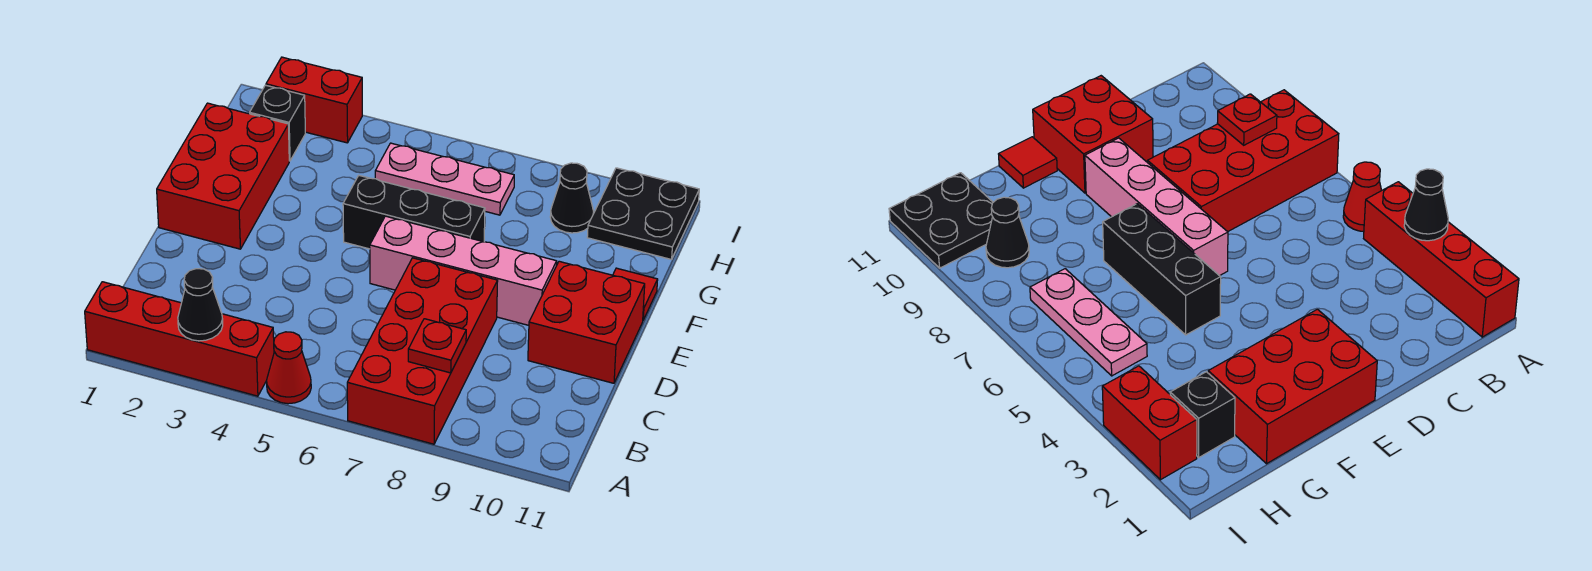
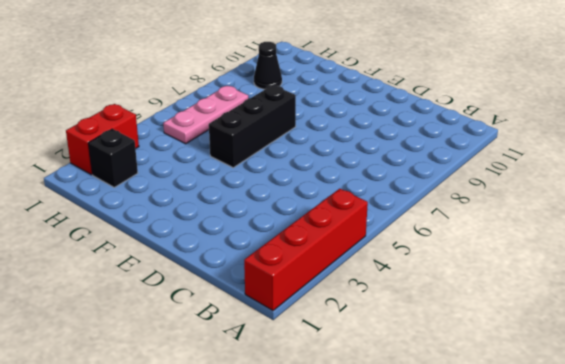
none -> red cone A5 level 1
none -> red brick A7:D8 level 1
none -> red brick D10:E11 level 1

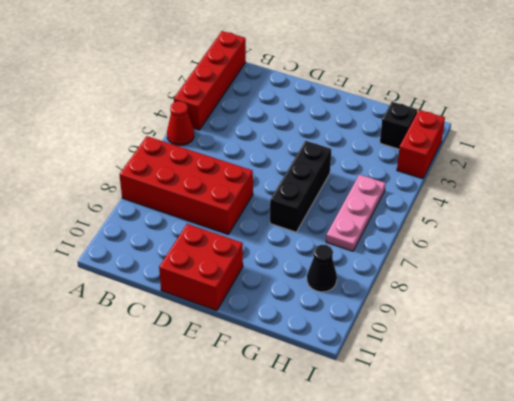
none -> red brick E1:G2 level 1
none -> pink brick E6:E9 level 1
none -> red tile F11 level 1

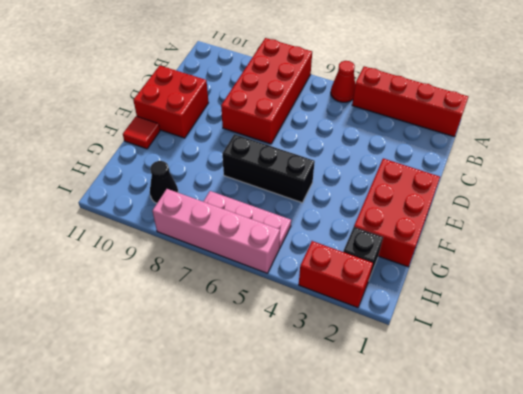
pink brick I5:I8 level 1 -> pink brick E6:E9 level 1
none -> black plate H10:I11 level 1
none -> black cone A3 level 2
none -> red plate B8 level 2

